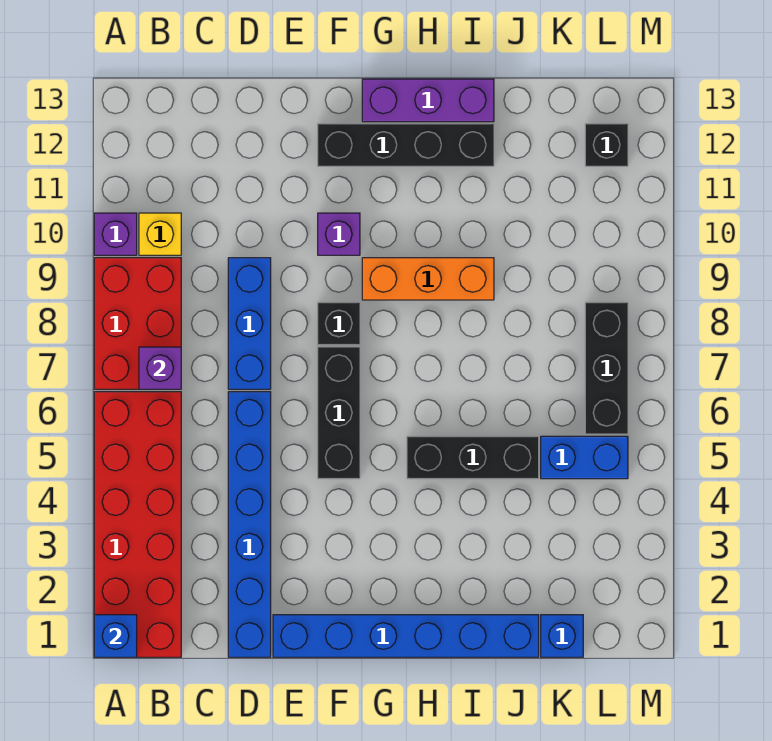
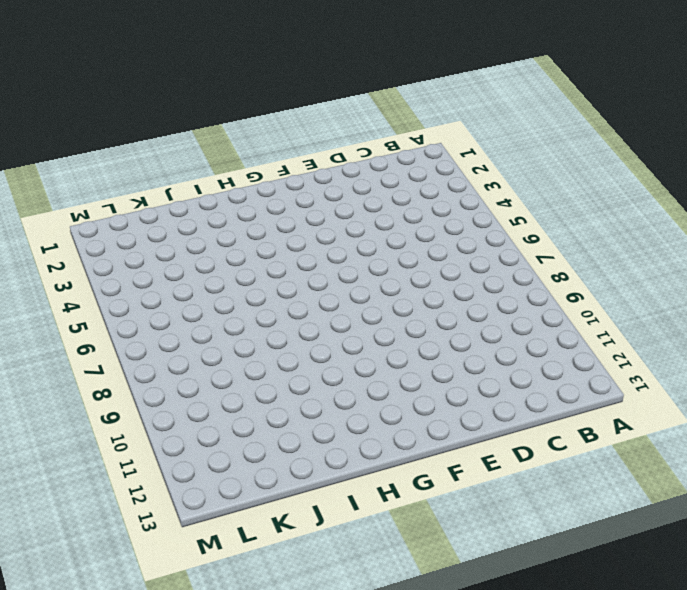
none -> red brick A1:B6 level 1
none -> red brick A7:B9 level 1
none -> purple brick A10 level 1

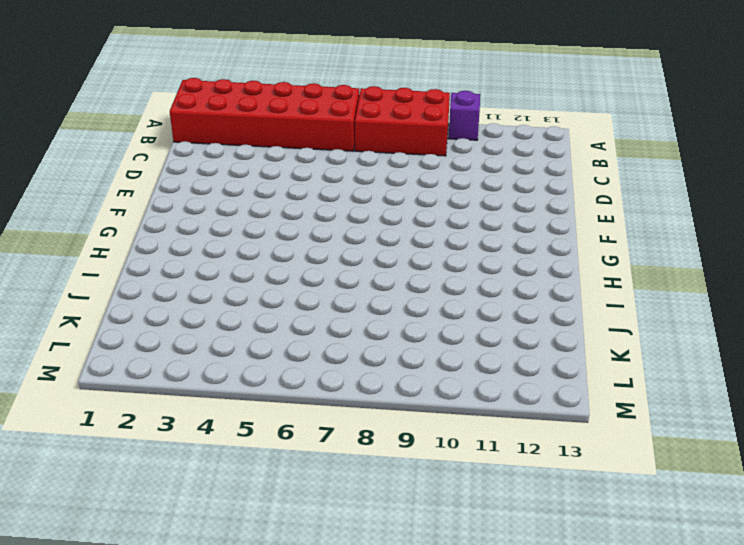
none -> yellow brick B10 level 1
none -> blue brick D1:D6 level 1
none -> blue brick D7:D9 level 1

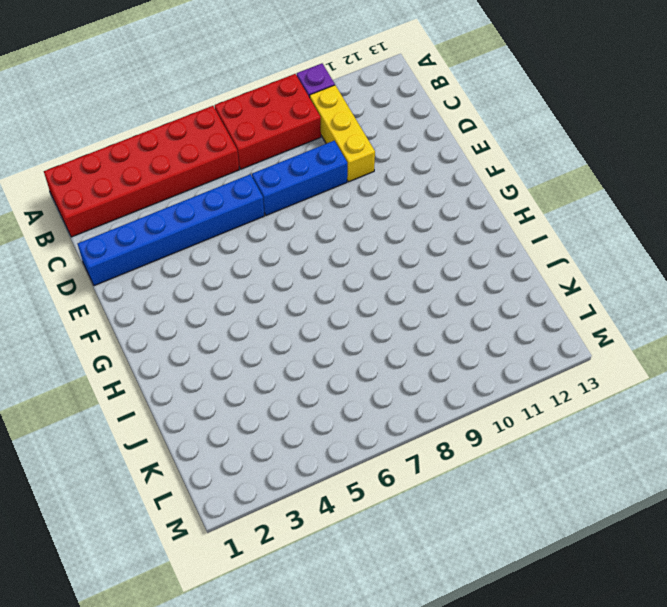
yellow brick B10:D10 level 1 -> yellow brick B10 level 1
none -> blue brick E1:J1 level 1
none -> black brick F5:F7 level 1
none -> black brick F8 level 1

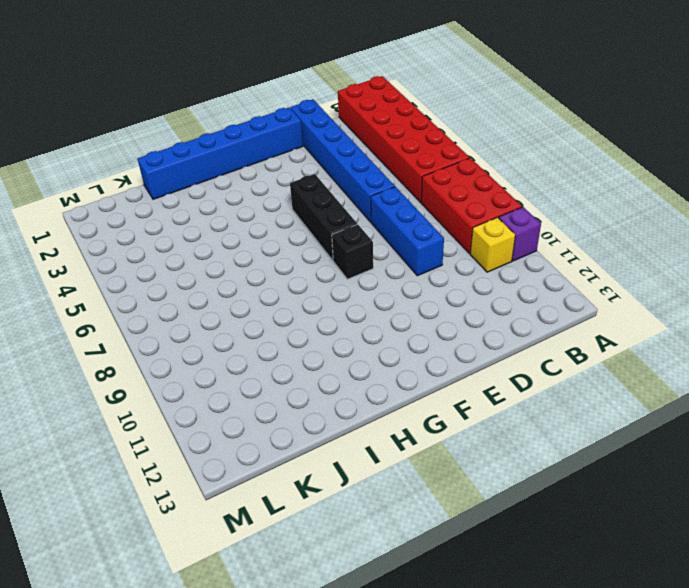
none -> purple brick F10 level 1
none -> black brick F12:I12 level 1
none -> orange brick G9:I9 level 1

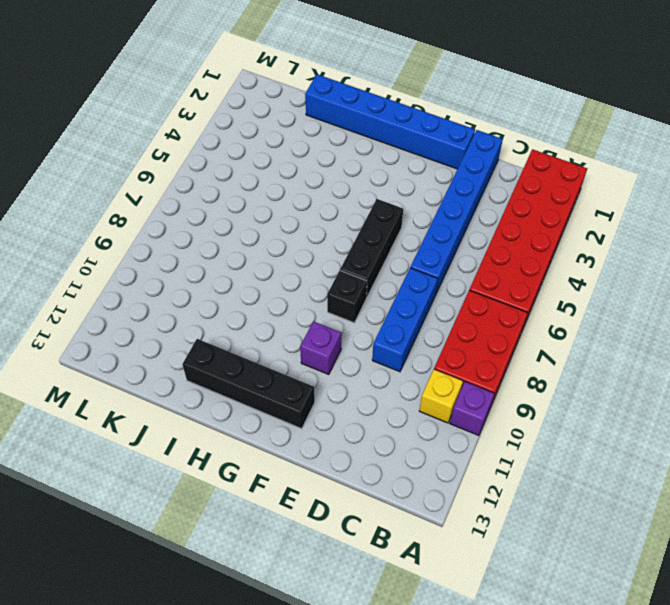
none -> orange brick G9:I9 level 1
none -> purple brick G13:I13 level 1
none -> black brick H5:J5 level 1

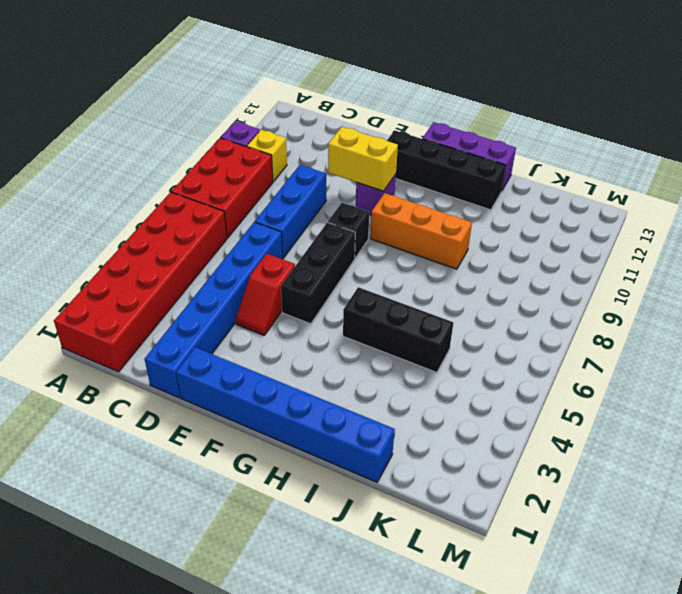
red slope E4:E5 level 1 top 5 -> none
yellow brick E10:F10 level 2 -> none
none -> blue brick K1 level 1
none -> blue brick K5:L5 level 1
none -> black brick L6:L8 level 1

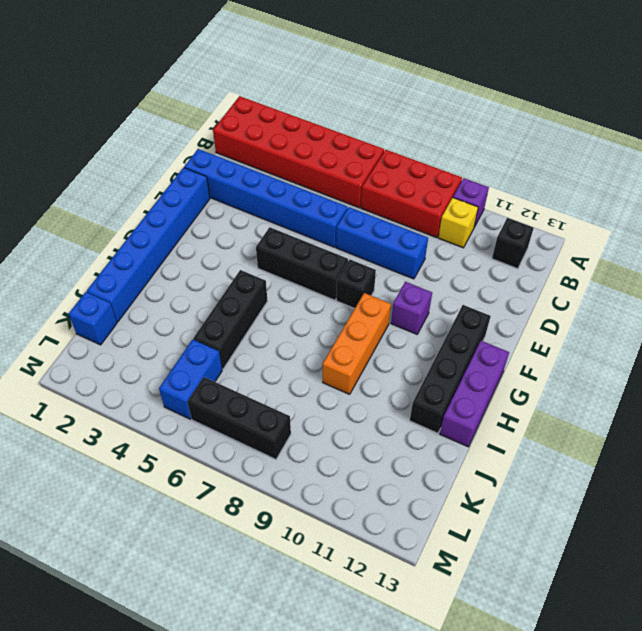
black brick B12 level 1 -> black brick L12 level 1
none -> blue brick A1 level 2
none -> purple brick B7 level 2

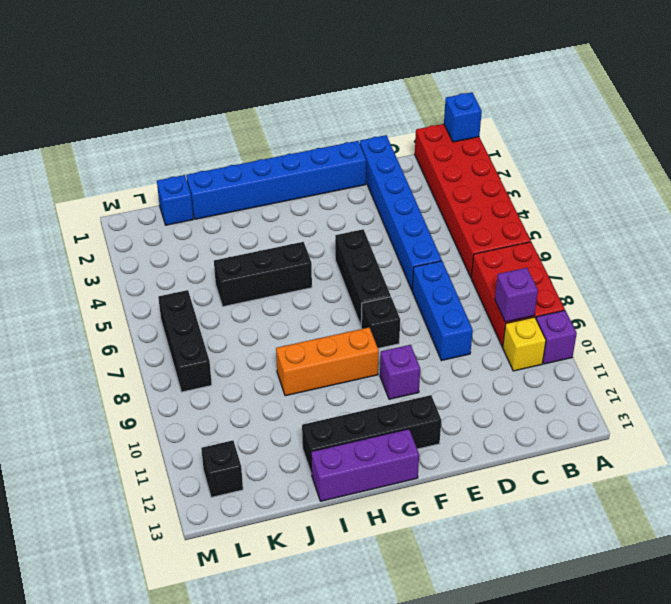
purple brick B9 level 2 -> purple brick B7 level 2
none -> blue brick K5:L5 level 1

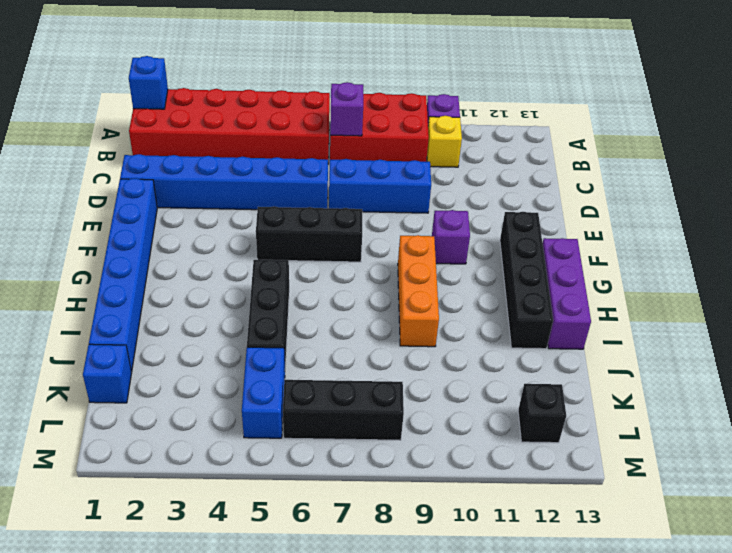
none -> black brick F8 level 1

